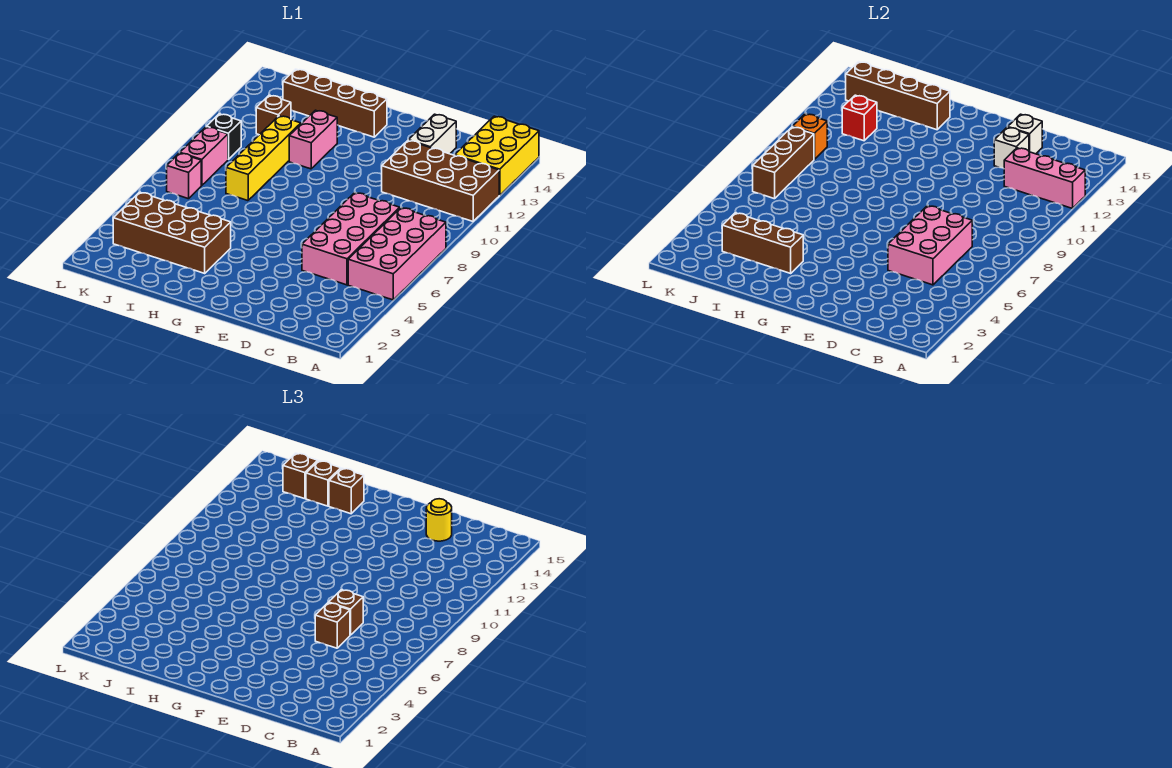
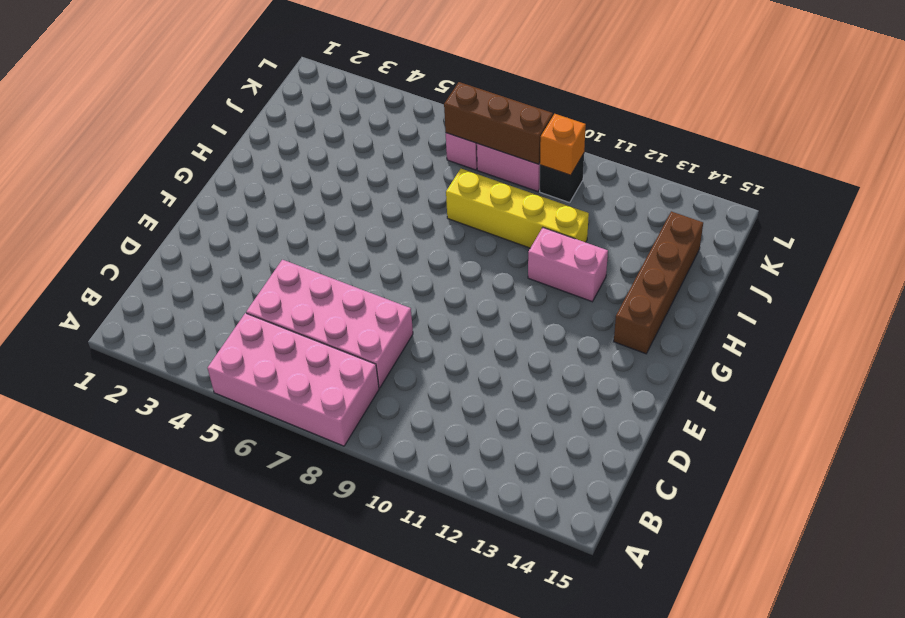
none -> brown brick A11:D12 level 1
none -> yellow brick A13:B15 level 1
none -> white brick D13:D14 level 1

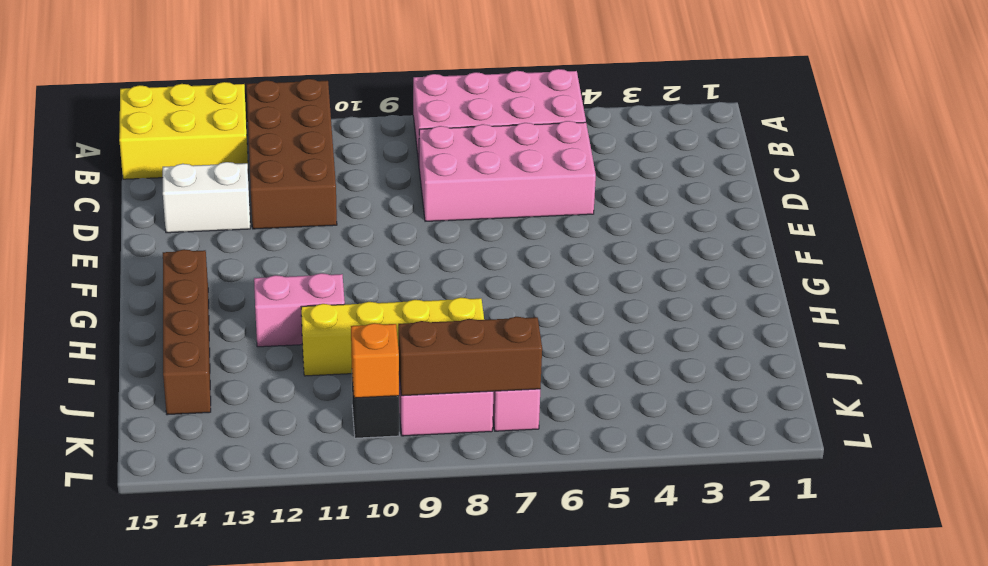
none -> brown brick H3:K4 level 1
none -> brown brick J12 level 1
none -> pink brick A12:C12 level 2

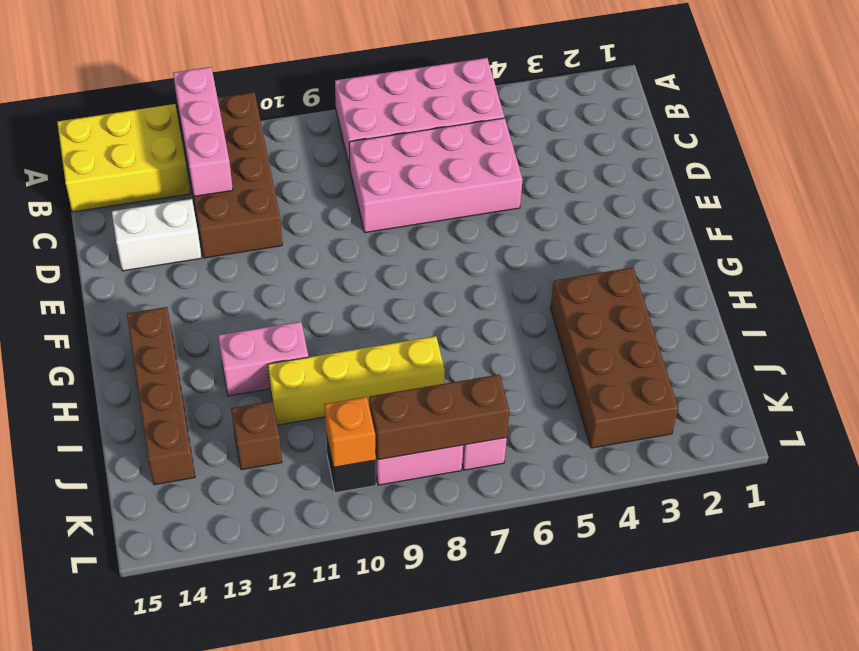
none -> pink brick C5:D7 level 2
none -> white brick D13 level 2
none -> white brick D14 level 2

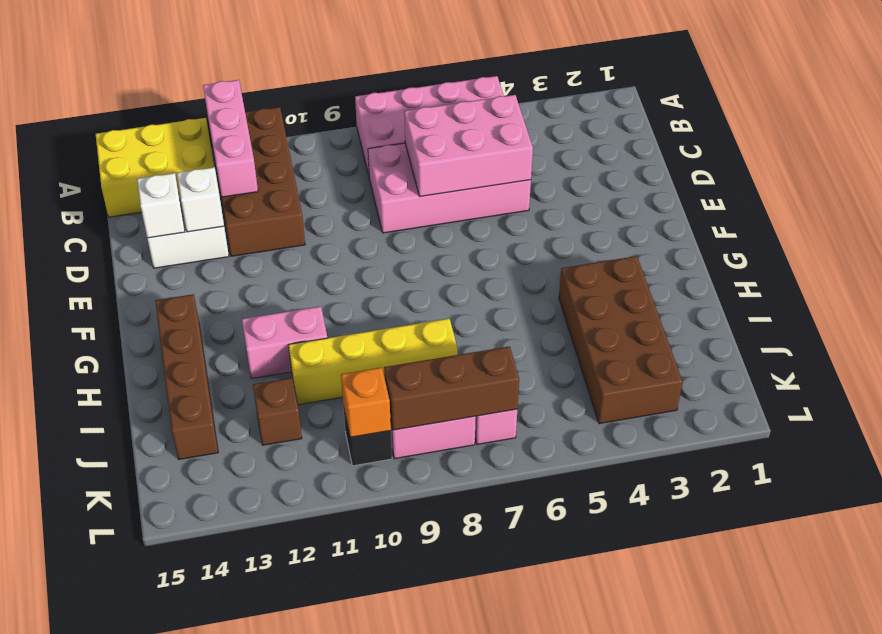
none -> brown brick H3:J3 level 2
none -> brown brick H14:K14 level 2
none -> red brick J12 level 2

